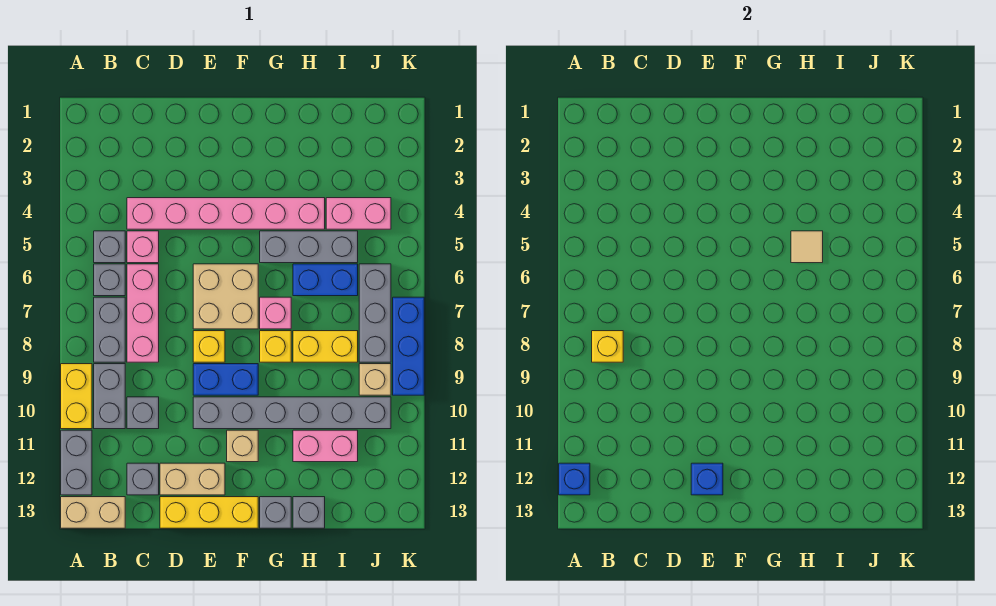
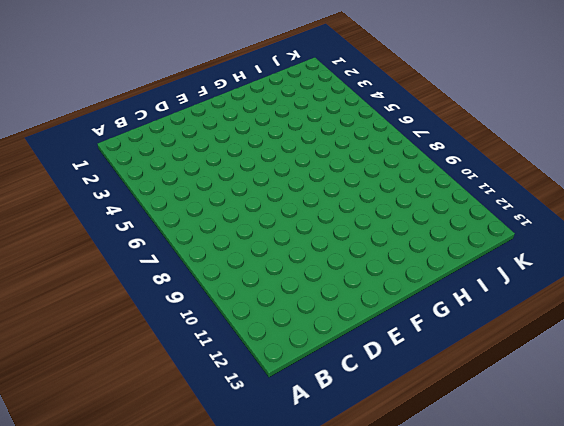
none -> yellow brick A9:A10 level 1
none -> grey brick A11:A12 level 1
none -> tan brick A13:B13 level 1
none -> grey brick B5 level 1

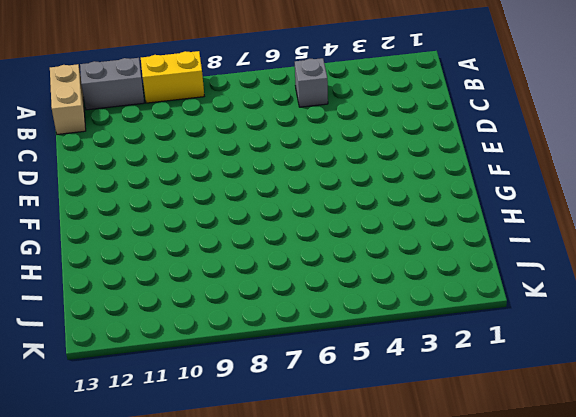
none -> grey brick B6 level 1
none -> grey brick B7:B8 level 1
none -> grey brick B9:B10 level 1
none -> pink brick C4:H4 level 1

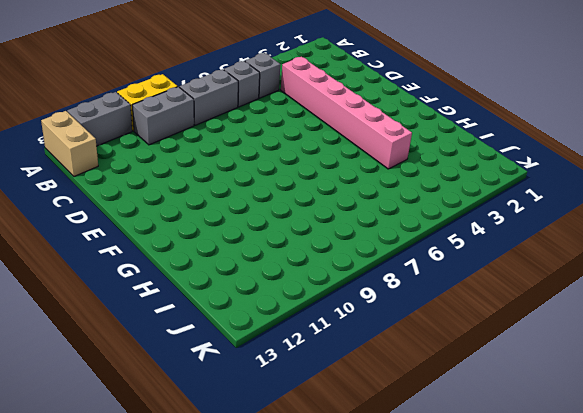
none -> pink brick C5 level 1
none -> pink brick C6:C8 level 1
none -> grey brick C10 level 1
none -> grey brick C12 level 1

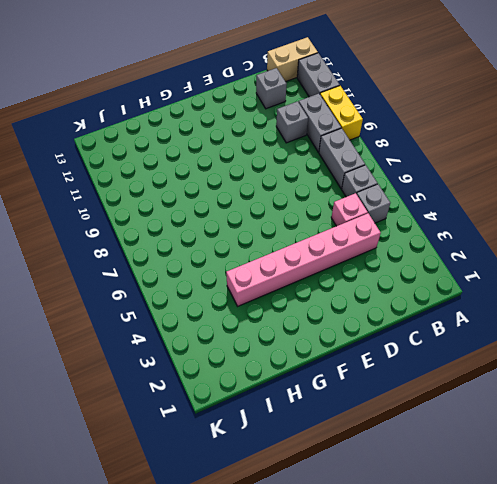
none -> pink brick C6:C8 level 1
none -> tan brick D12:E12 level 1
none -> yellow brick D13:F13 level 1
none -> tan brick E6:F7 level 1

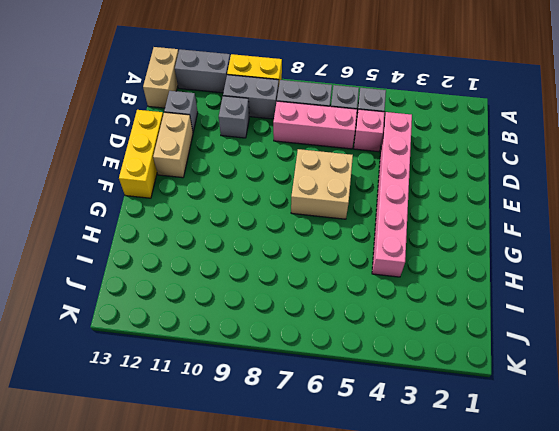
none -> yellow brick E8 level 1
none -> blue brick E9:F9 level 1
none -> grey brick E10:J10 level 1
none -> tan brick F11 level 1

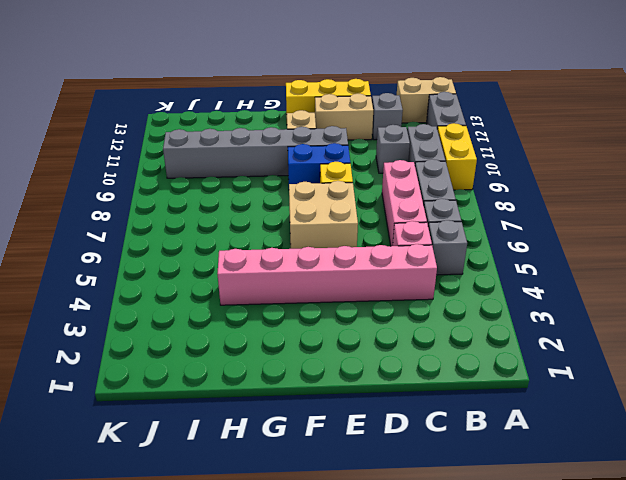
none -> grey brick G5:I5 level 1
none -> pink brick G7 level 1
none -> yellow brick G8 level 1
none -> grey brick G13 level 1

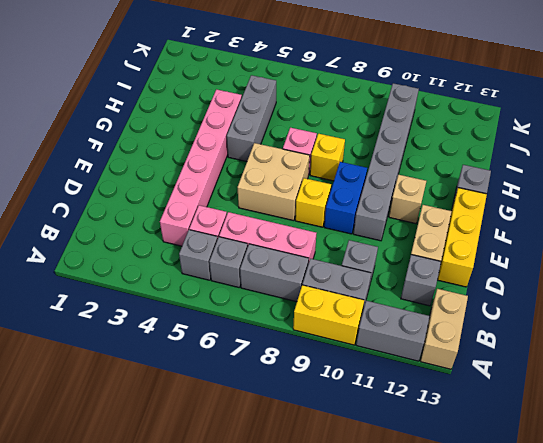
none -> blue brick H6:I6 level 1
none -> yellow brick H8:I8 level 1
none -> pink brick H11:I11 level 1
none -> grey brick H13 level 1

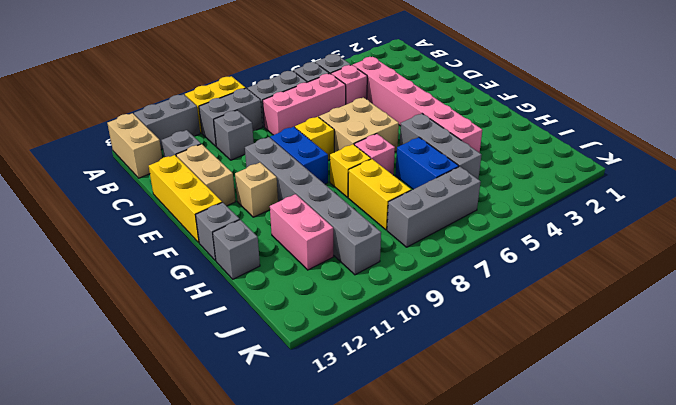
none -> pink brick I4:J4 level 1
none -> tan brick J9 level 1
none -> blue brick K7:K9 level 1
none -> blue brick A12 level 2

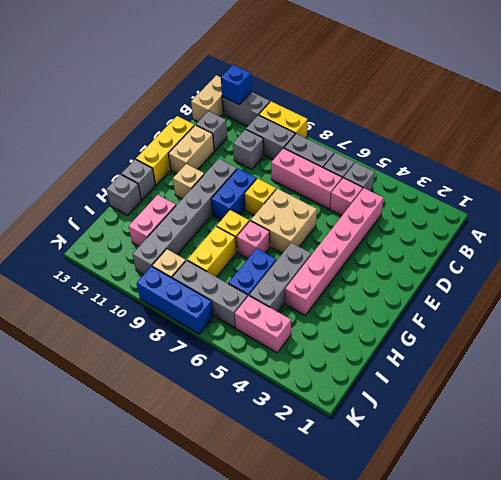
pink brick J4:J5 level 1 -> pink brick I4:J4 level 1
none -> yellow brick B8 level 2
none -> blue brick E12 level 2
none -> tan tile H5 level 2

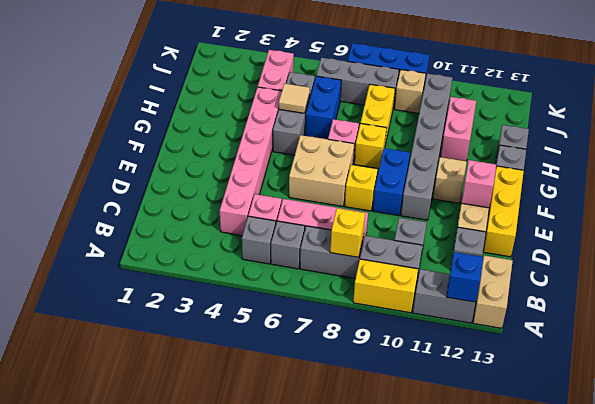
pink brick E12 level 2 -> blue brick E12 level 2

